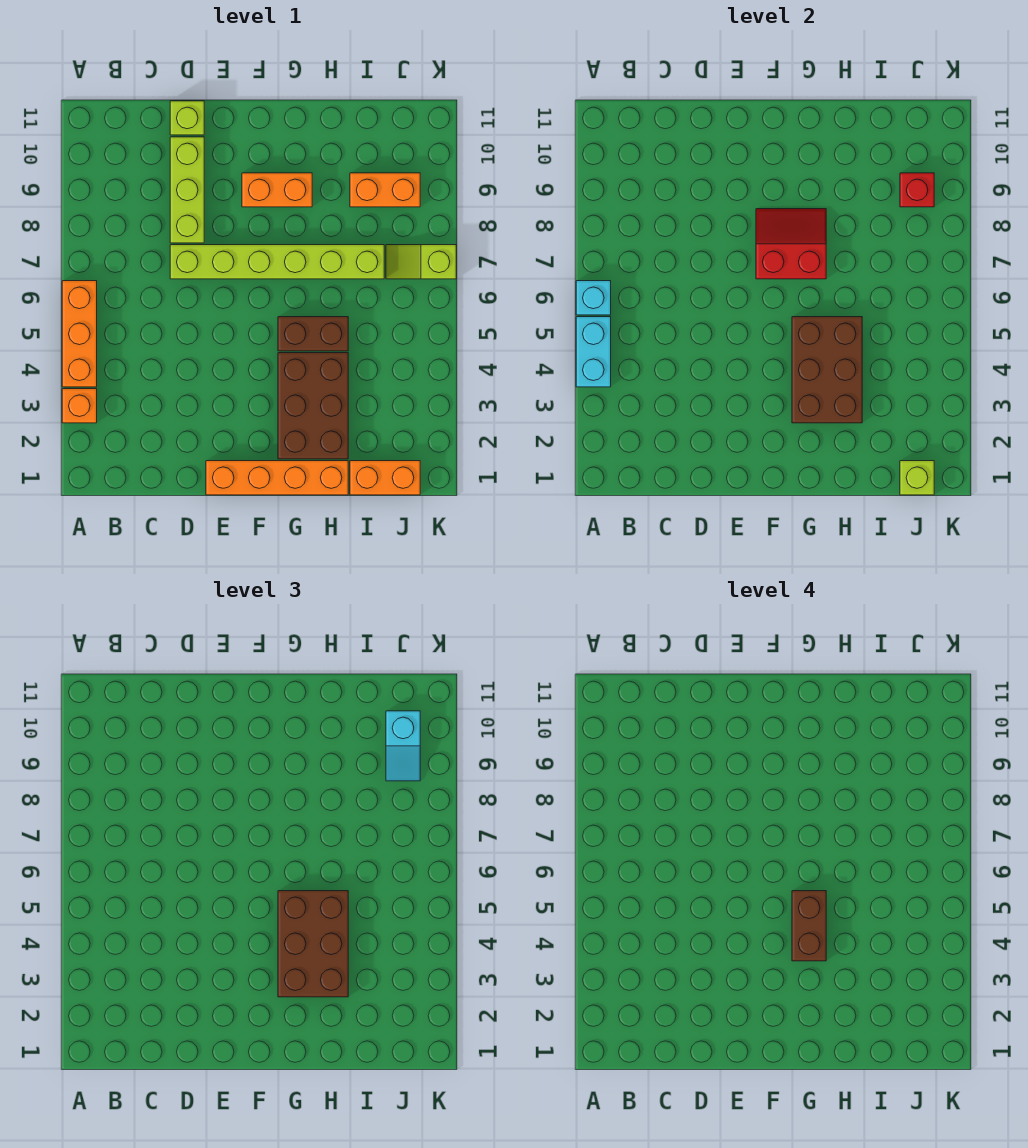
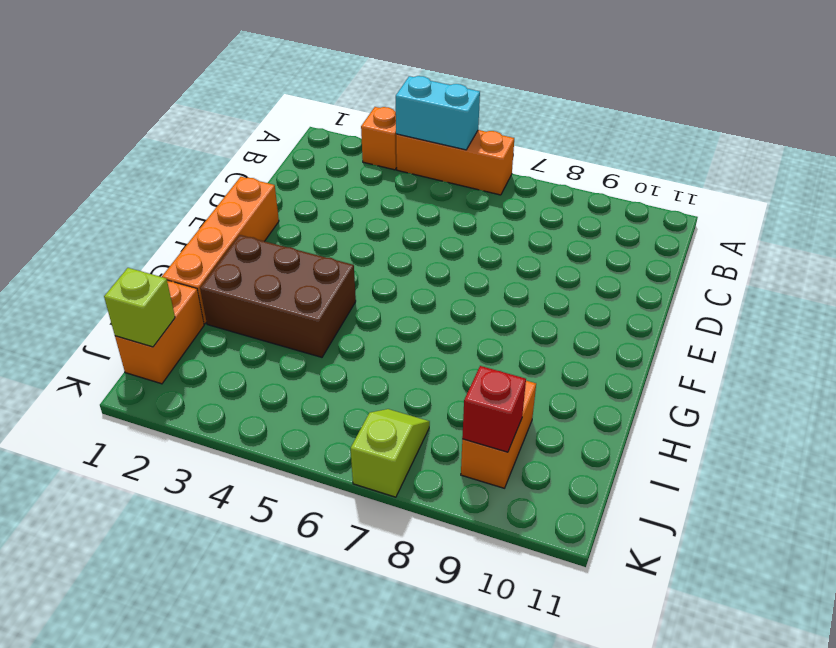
none -> lime brick D7:I7 level 1
none -> lime brick D8:D10 level 1
none -> lime brick D11 level 1

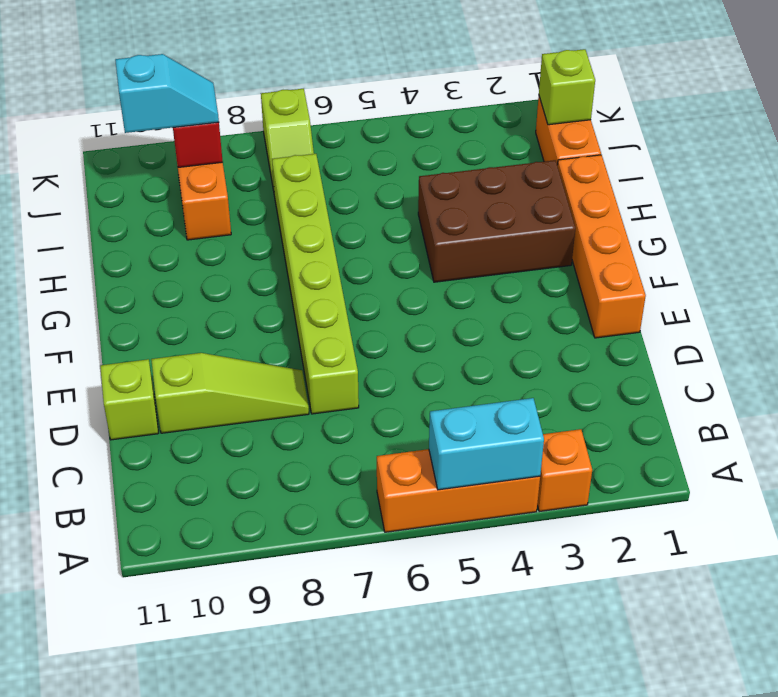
lime slope D8:D10 level 1 top 10 -> lime brick D8:D10 level 1
none -> orange brick F9:G9 level 1
none -> brown brick G5:H5 level 1
none -> cyan brick A6 level 2

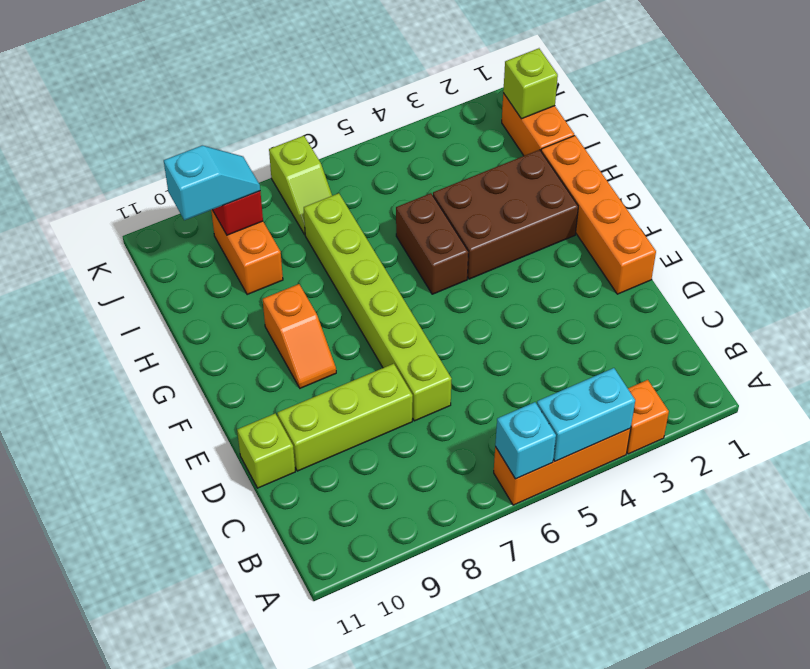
orange slope F9:G9 level 1 top G -> orange brick F9:G9 level 1
none -> red slope F7:G8 level 2 top 7
none -> brown brick G3:H5 level 2
none -> brown brick G3:H5 level 3

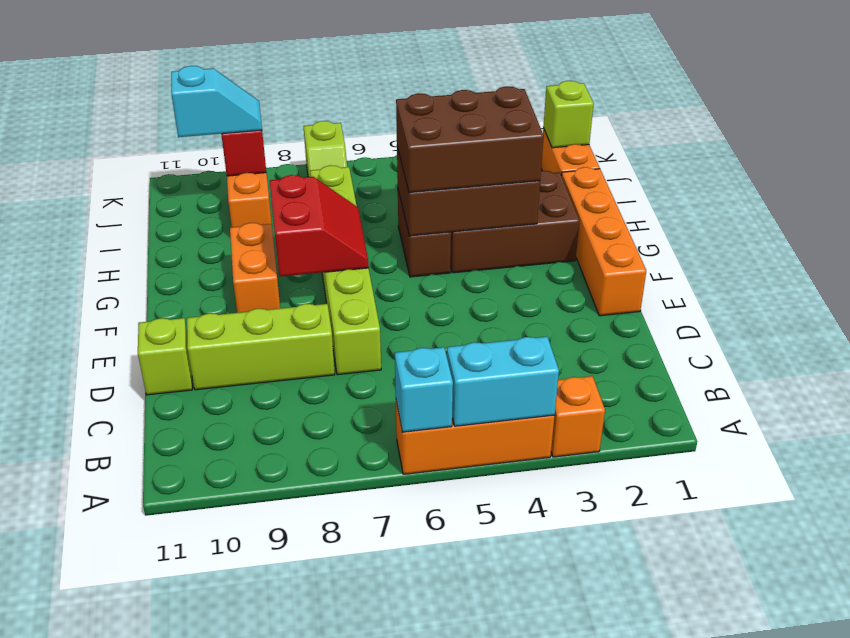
red slope F7:G8 level 2 top 8 -> red slope F7:G8 level 2 top 7
none -> brown brick G4:G5 level 4

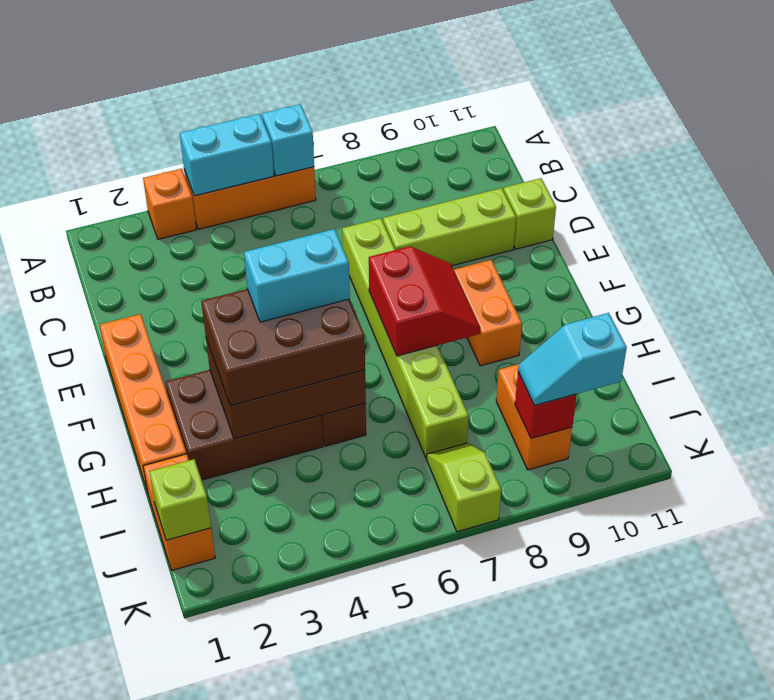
cyan brick G4:G5 level 4 -> brown brick G4:G5 level 4

